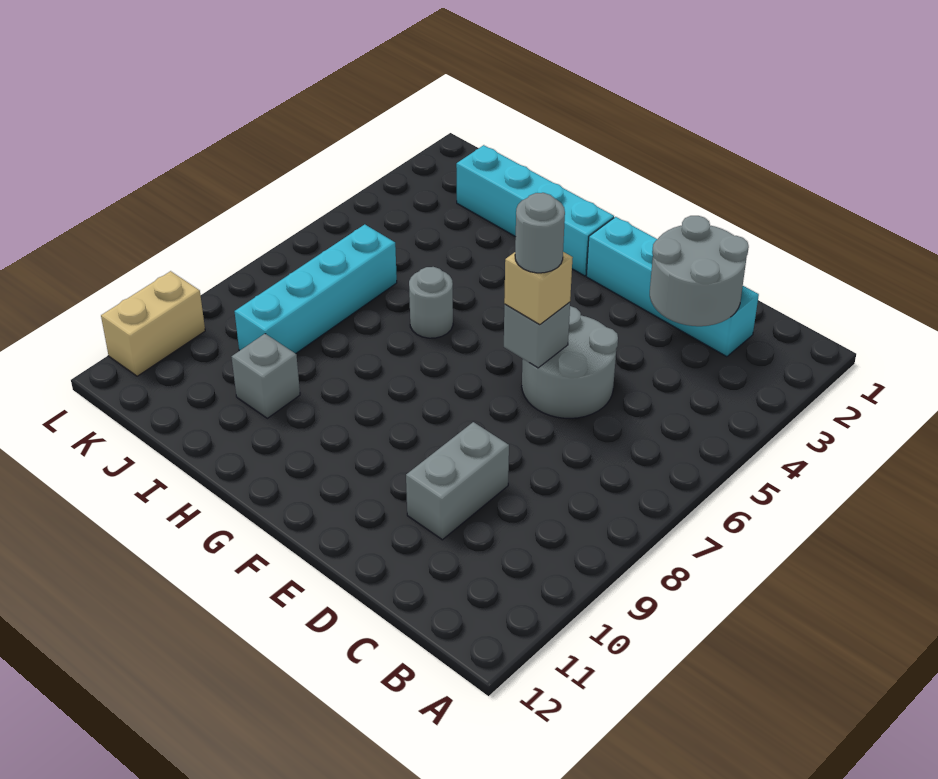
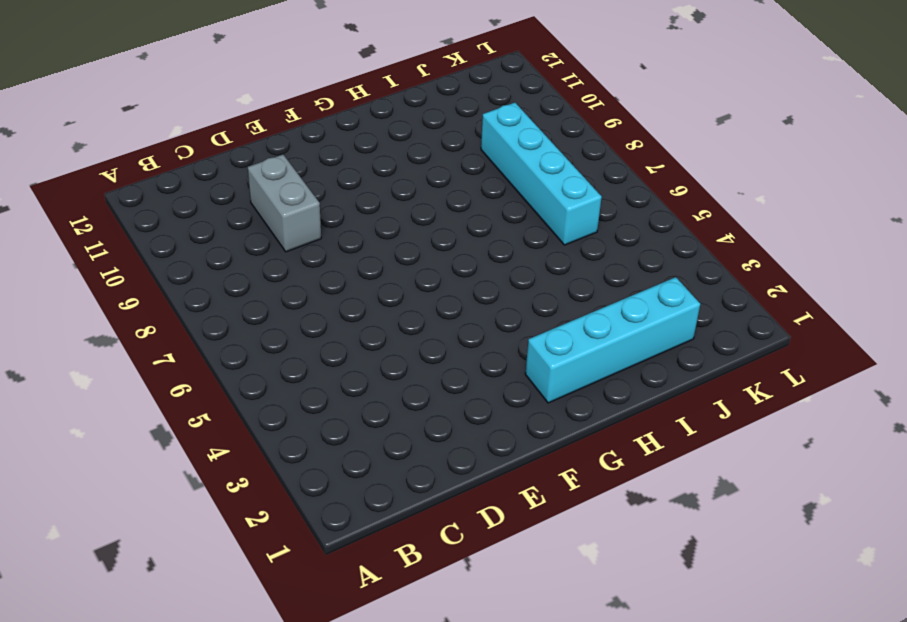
none -> cyan brick C2:F2 level 1
none -> grey round brick D5:E6 level 1
none -> grey round brick H6 level 1

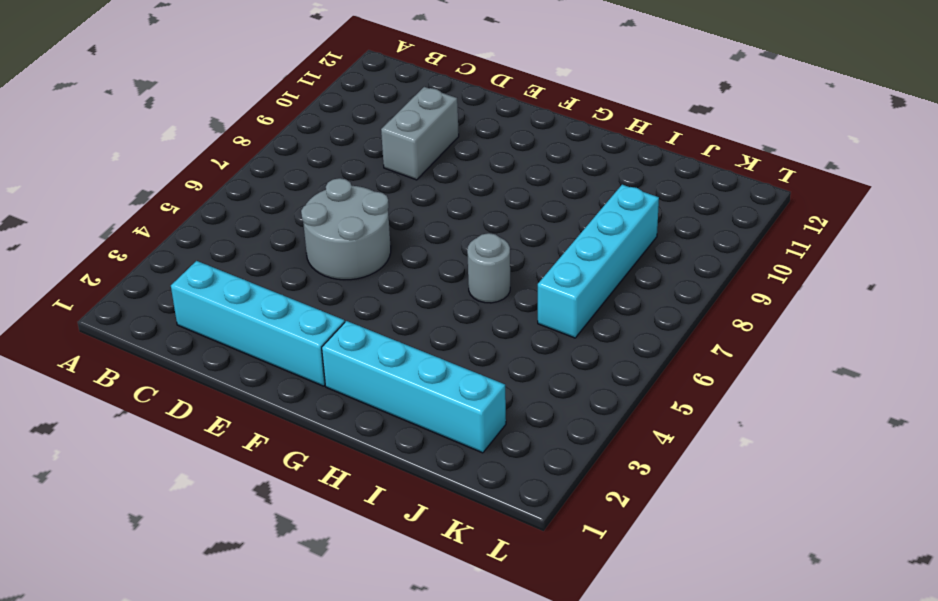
none -> grey brick I10 level 1
none -> tan brick L10:L11 level 1
none -> grey round brick C2:D3 level 2

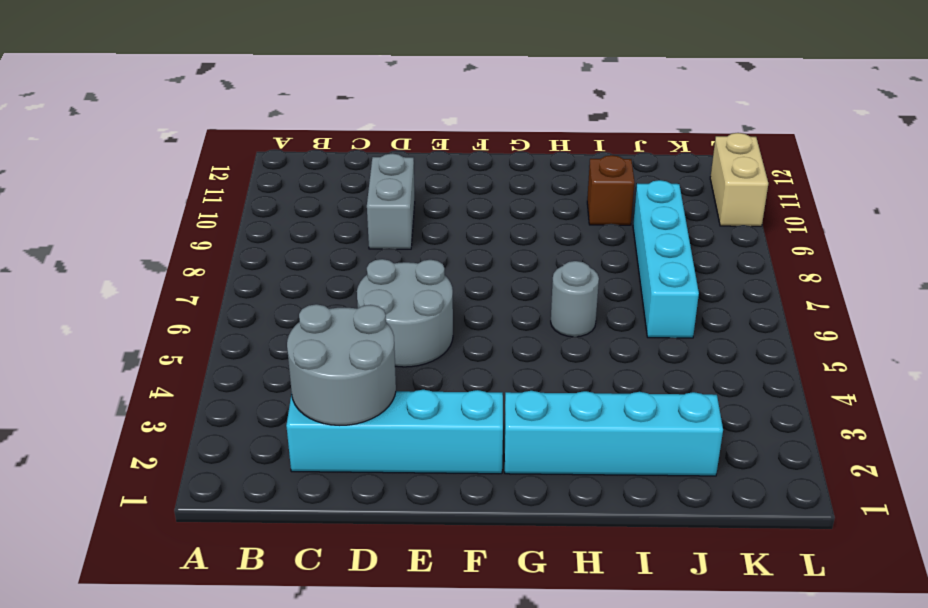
brown brick I10 level 1 -> grey brick I10 level 1
none -> grey brick E6 level 2
none -> tan brick E6 level 3
none -> grey round brick E6 level 4

